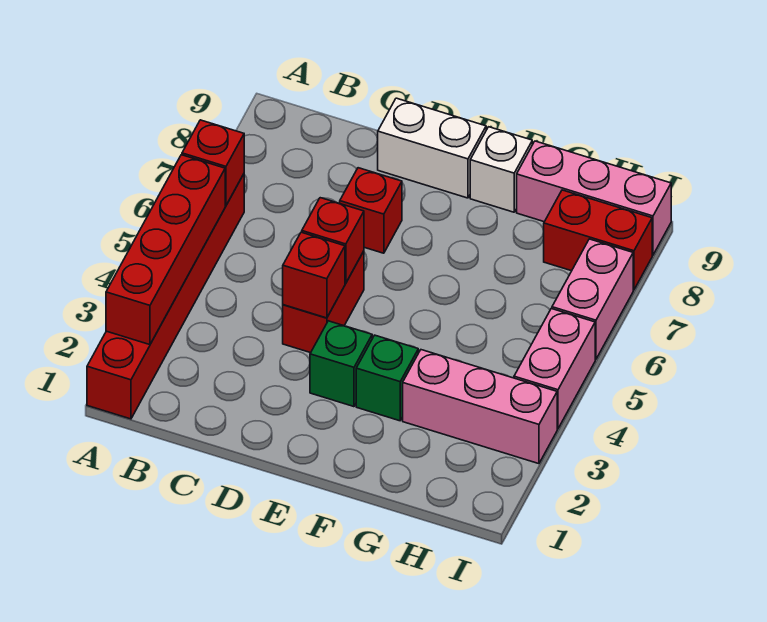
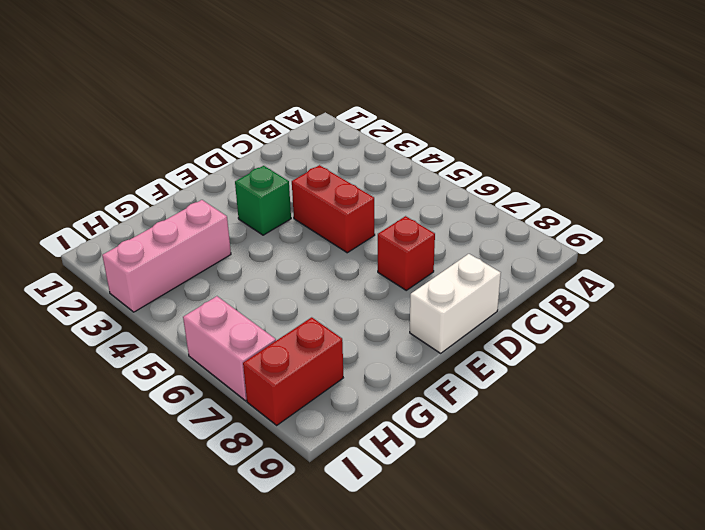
none -> red brick A1:A6 level 1
none -> green brick F3 level 1
none -> white brick F9 level 1

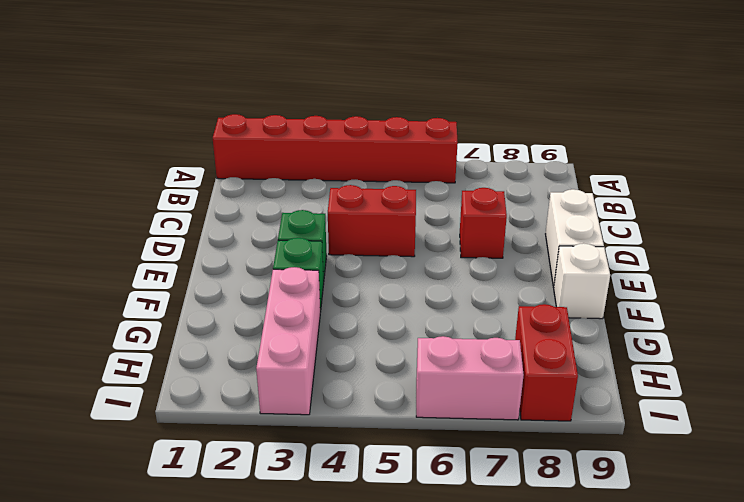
none -> pink brick G9:I9 level 1
none -> pink brick I4:I5 level 1
none -> red brick A2:A5 level 2

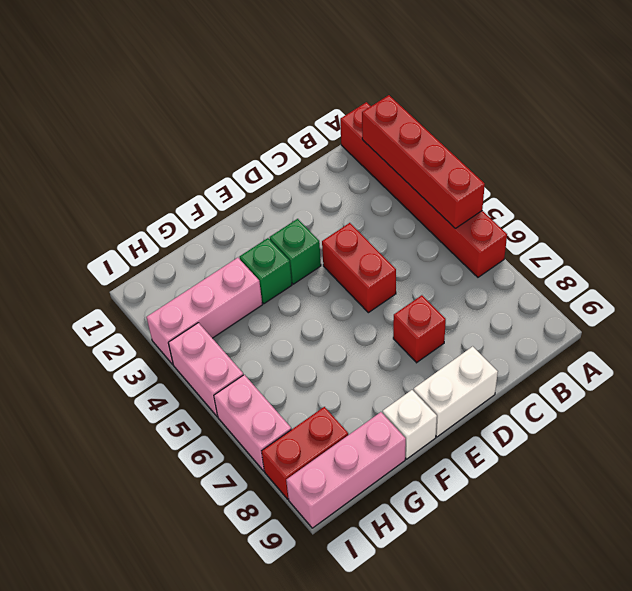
none -> red brick A6 level 2
none -> red brick D4 level 2
none -> red brick D5 level 2

